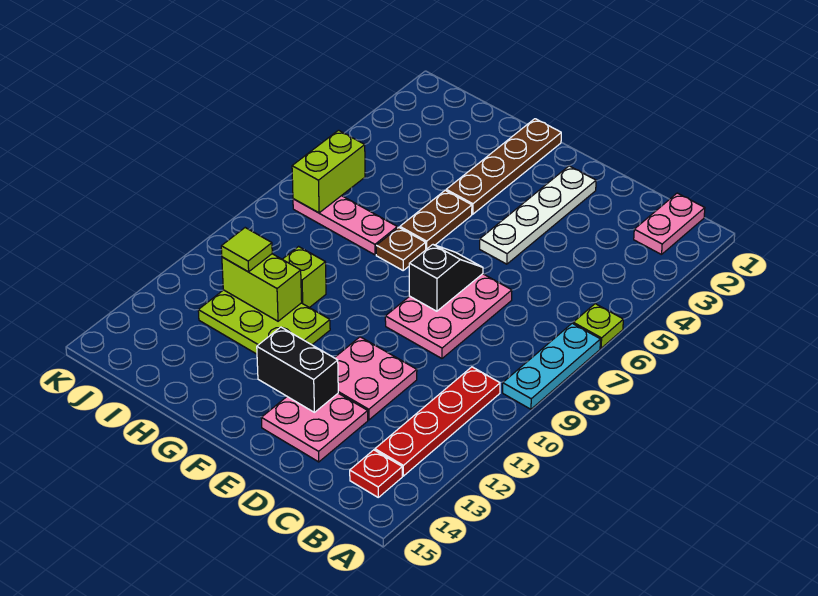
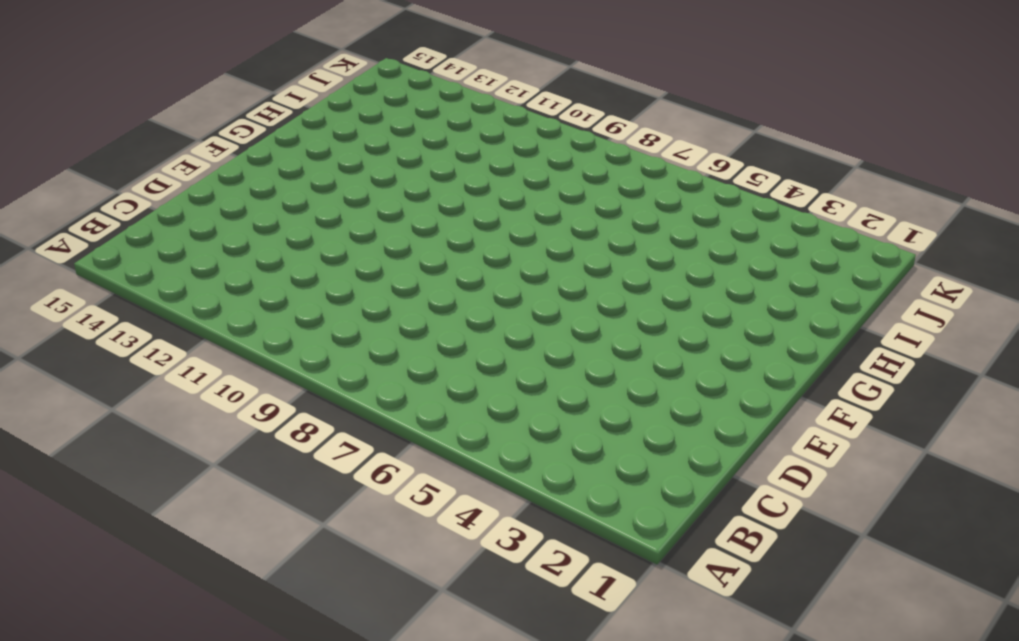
none -> lime plate A6 level 1
none -> cyan plate A7:A9 level 1
none -> pink plate B1:B2 level 1

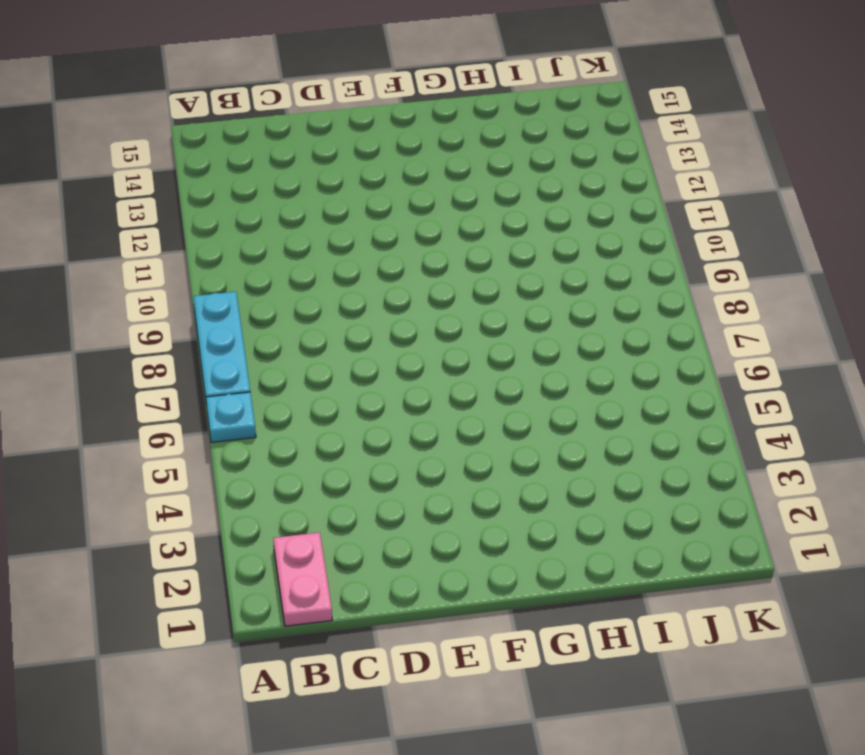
cyan plate A6 level 1 -> lime plate A6 level 1
none -> red plate B10:B13 level 1
none -> red plate B14 level 1
none -> pink plate D7:E9 level 1

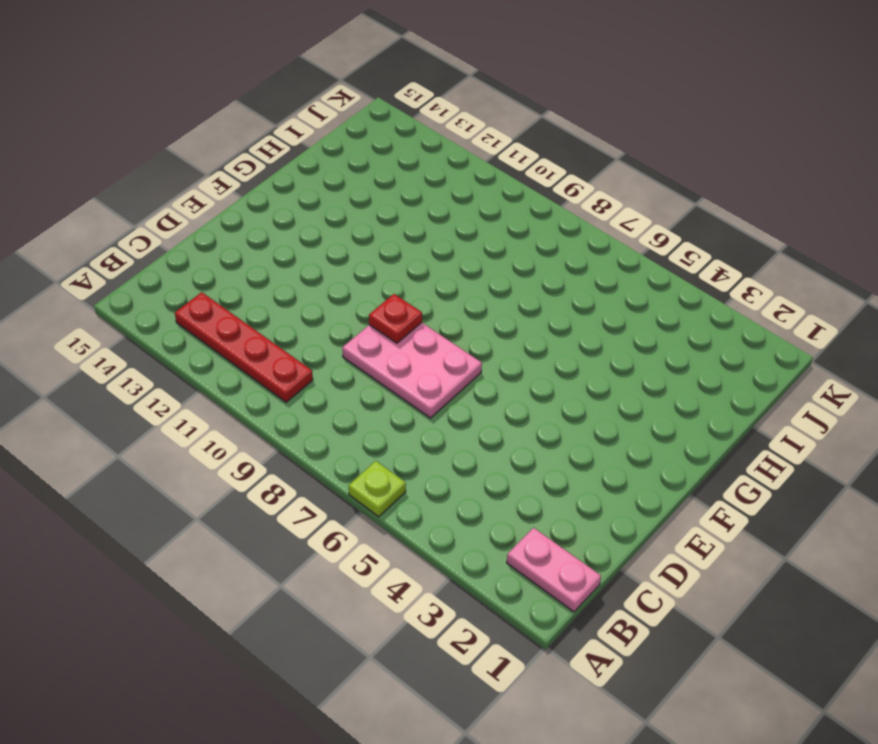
red plate E9 level 2 -> red plate B14 level 1
none -> cyan plate A7:A9 level 1
none -> pink plate D11:E12 level 1
none -> pink plate D13:E14 level 1

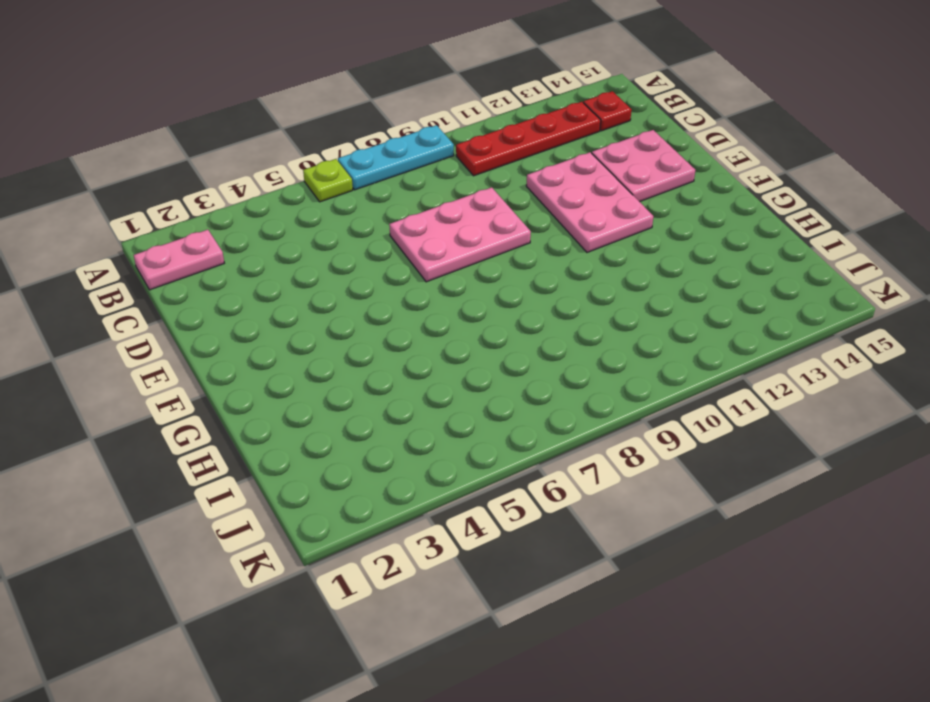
pink plate D11:F12 level 1 -> pink plate D11:E12 level 1
none -> white plate E2:E5 level 1
none -> brown plate G1:G4 level 1
none -> brown plate G5:G6 level 1

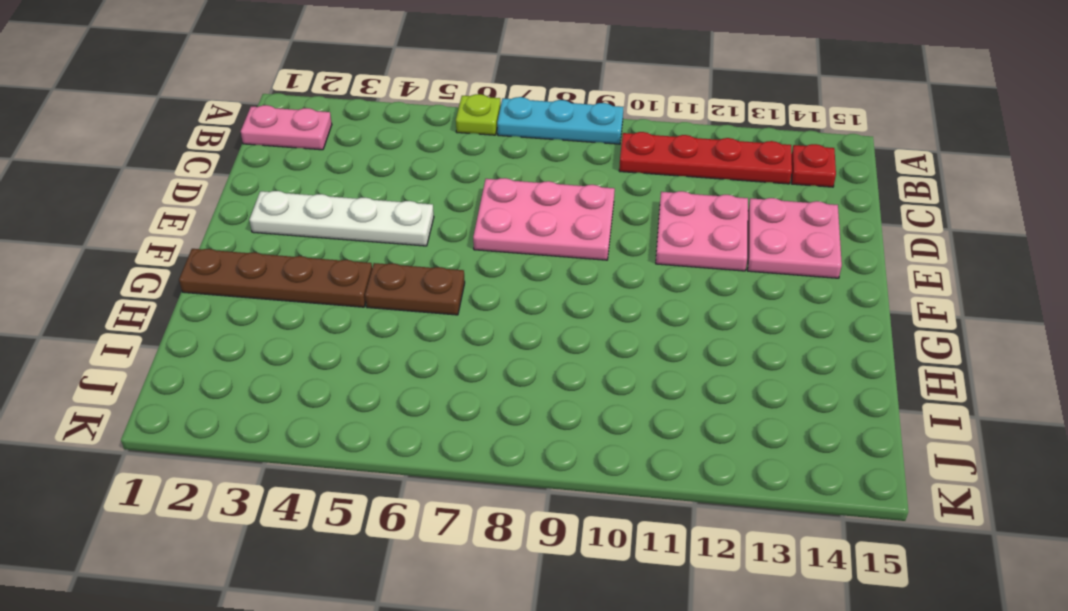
none -> brown plate G7 level 1
none -> lime plate G11:I12 level 1
none -> pink plate H7:J7 level 1

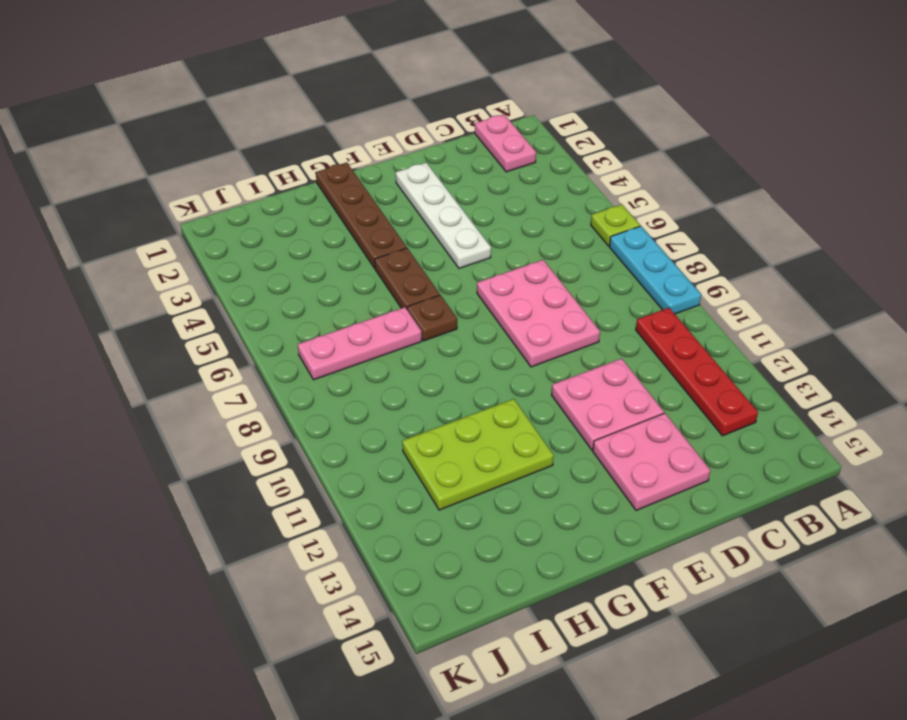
none -> red plate B14 level 1
none -> lime brick H10 level 1
none -> black slope E7:E8 level 2 top 8

